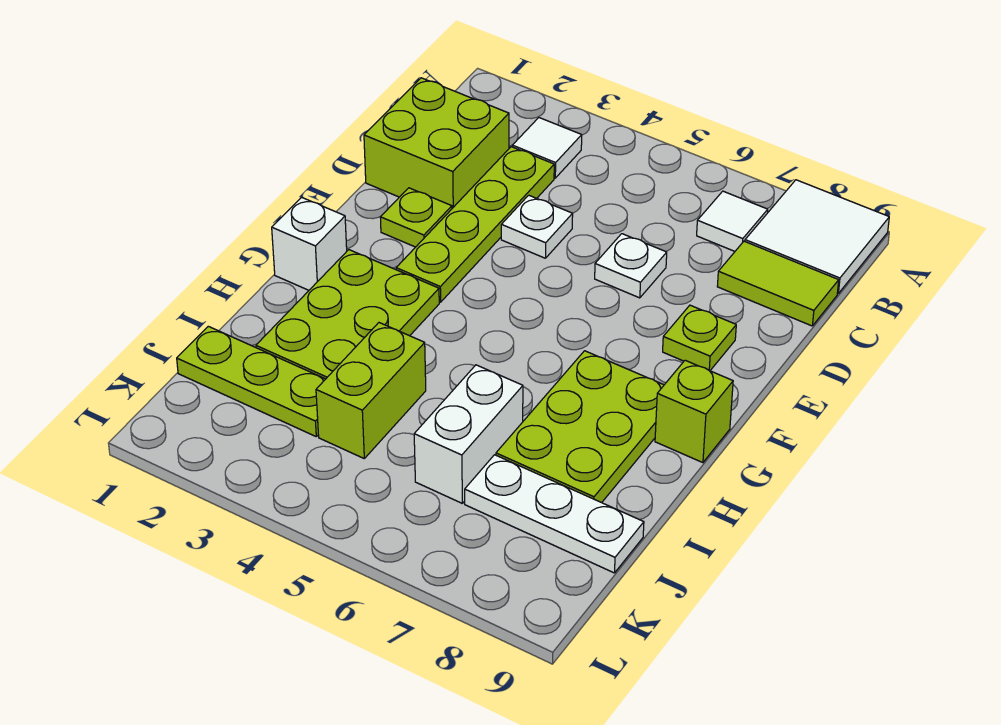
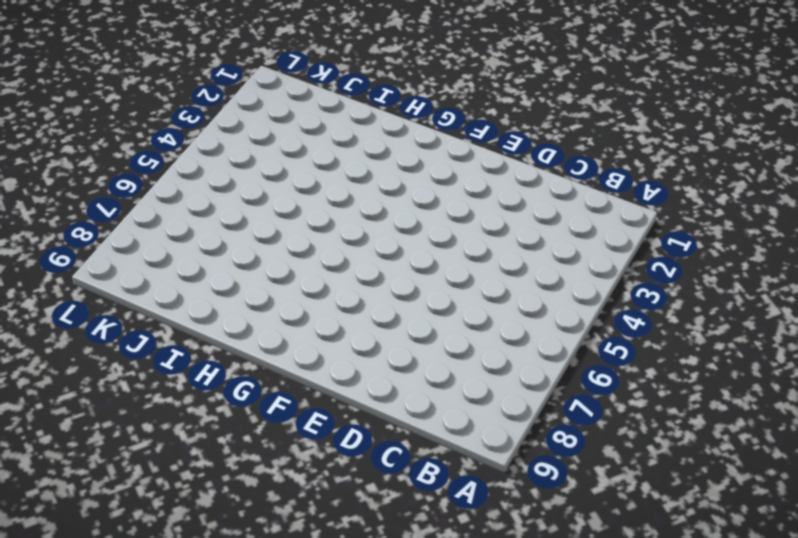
none -> white tile A8:B9 level 1
none -> white tile B3 level 1
none -> white tile B7 level 1

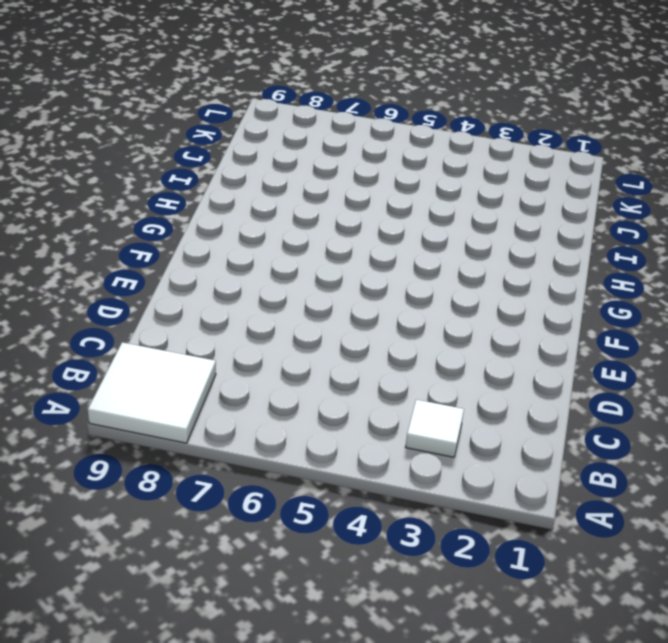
none -> white tile B7 level 1
none -> lime brick C1:D2 level 1
none -> lime plate C3:F3 level 1

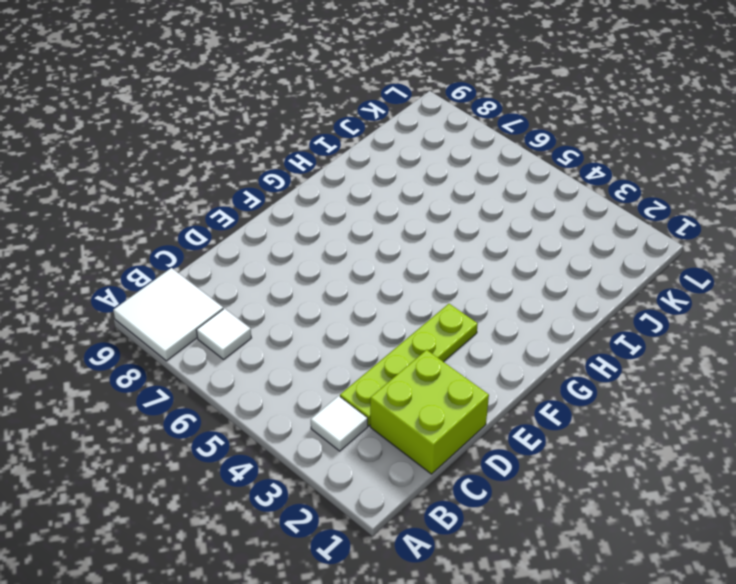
none -> lime tile C8:C9 level 1
none -> white plate D4 level 1
none -> white plate D6 level 1

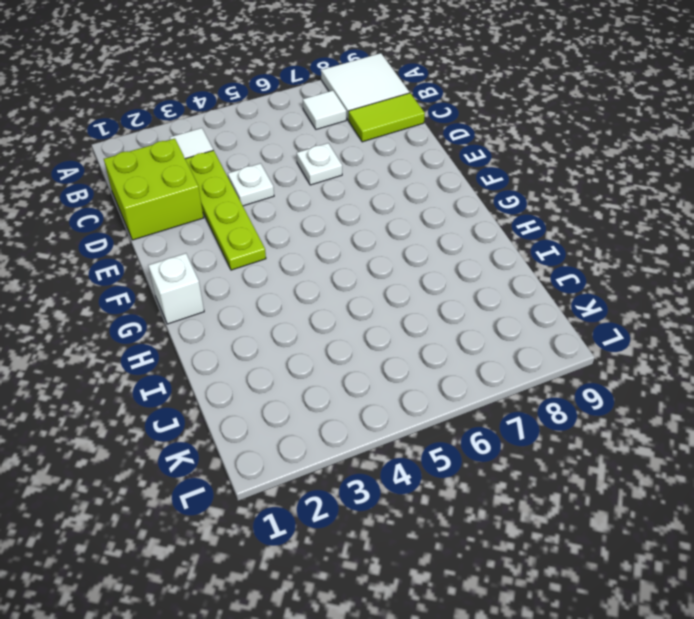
none -> lime plate E2 level 1
none -> lime plate E8 level 1
none -> lime plate G2:I3 level 1

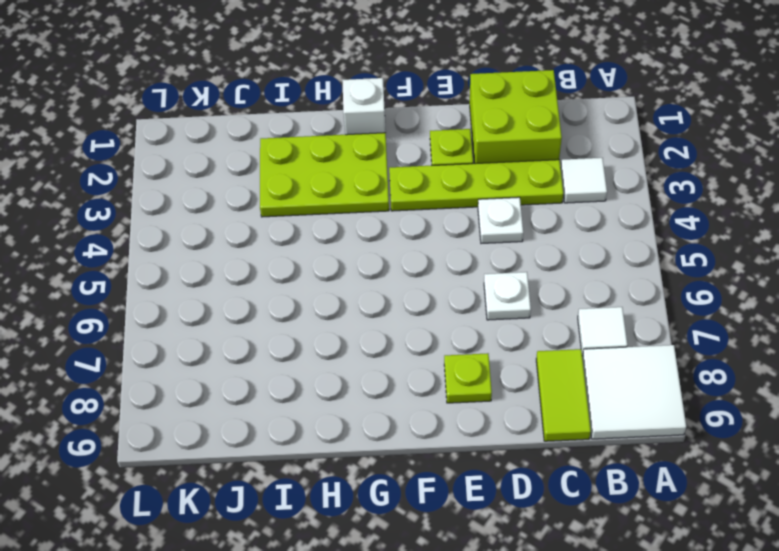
none -> lime plate G7:I8 level 1
none -> lime brick G9 level 1
none -> lime brick I4:J4 level 1

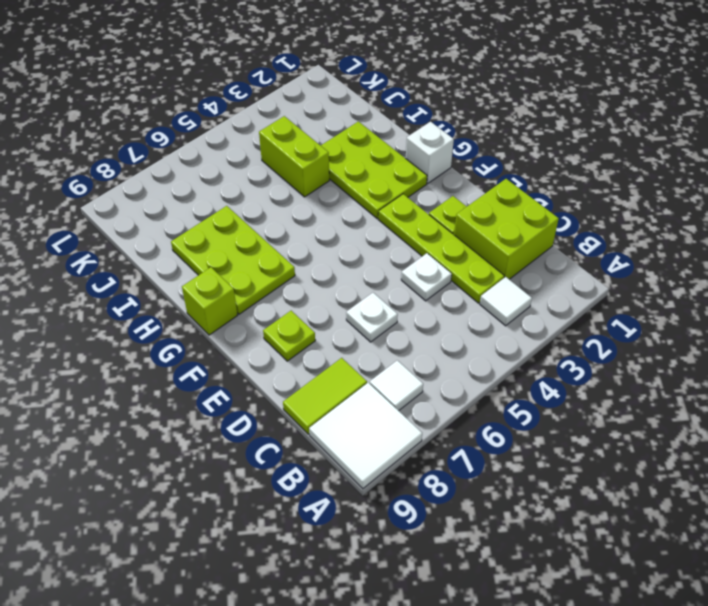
none -> white brick I6:J6 level 1
none -> lime plate J1:J3 level 1
none -> white plate J7:J9 level 1

